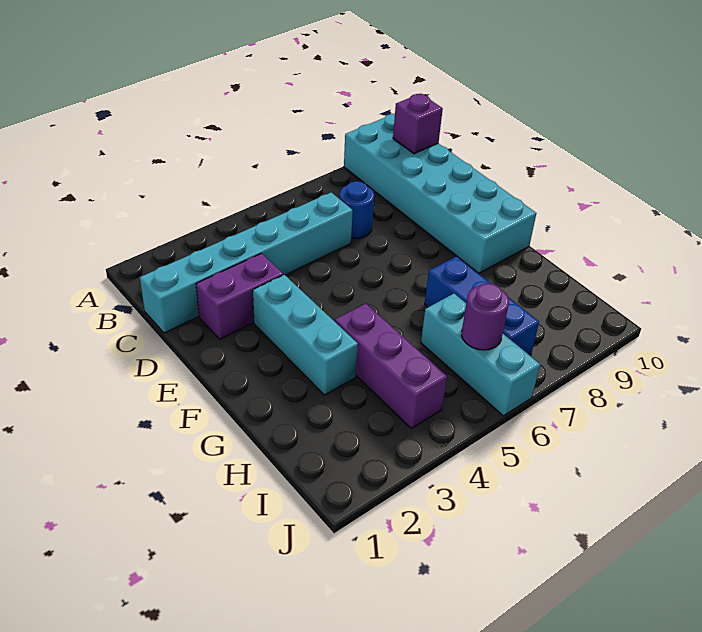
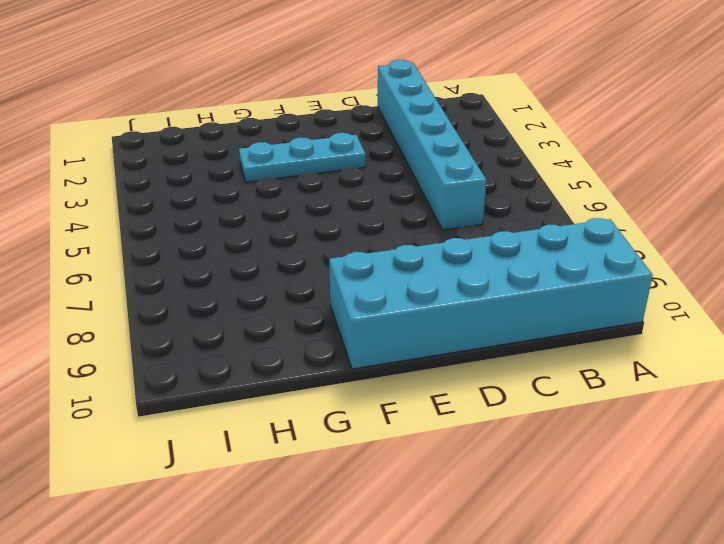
cyan plate E3:G3 level 1 -> cyan brick E3:G3 level 1
none -> blue round brick C7 level 1
none -> purple brick D2:D3 level 1

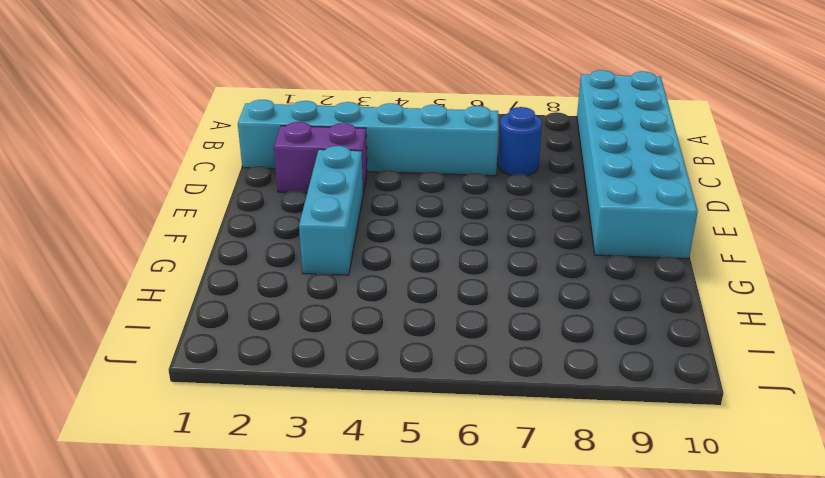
none -> purple brick G4:I4 level 1
none -> blue brick G7:I7 level 1

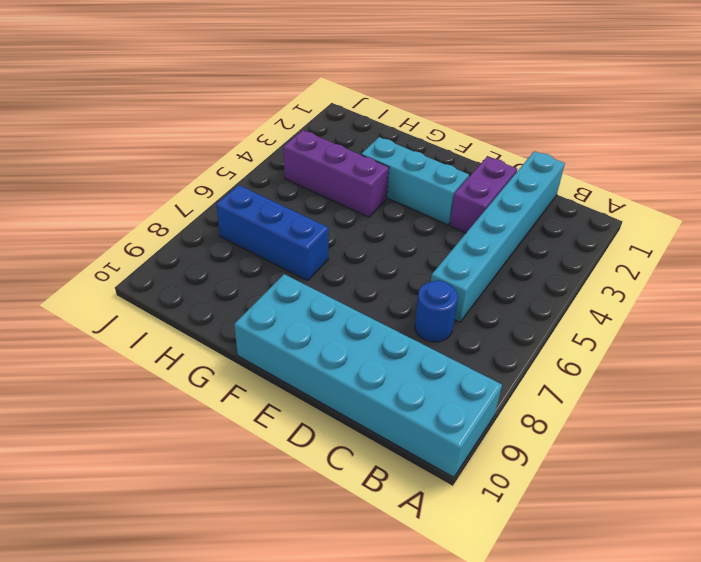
none -> cyan brick H6:J6 level 1
none -> purple brick B10 level 2

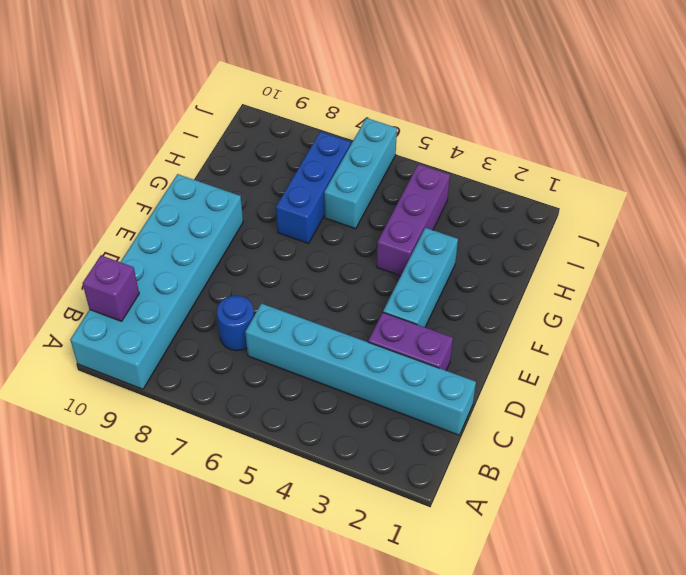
none -> purple round brick I6 level 2

